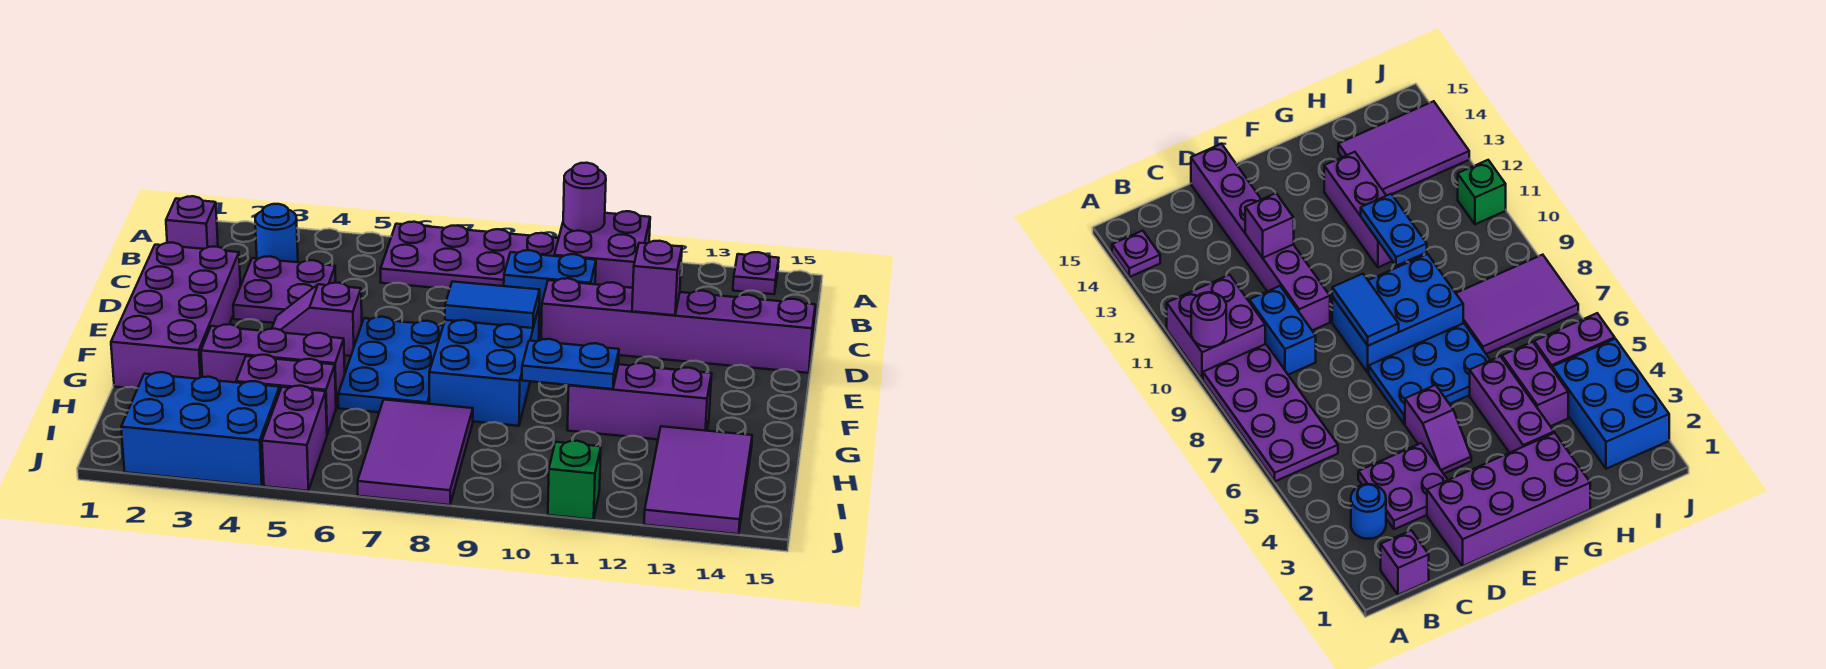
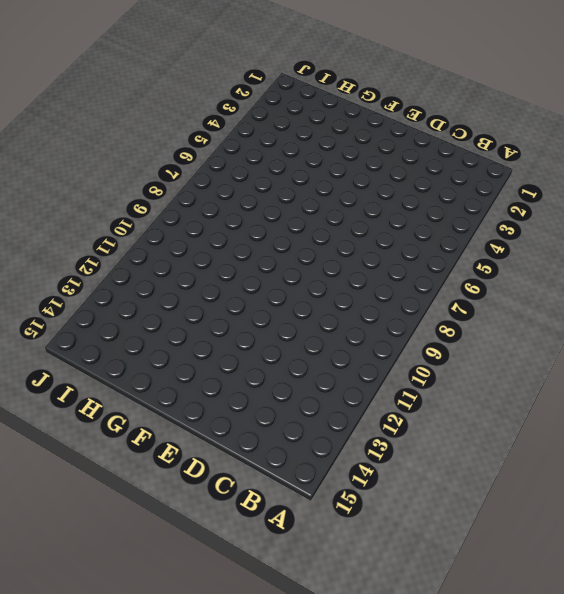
none -> purple plate A6:B9 level 1
none -> purple brick A10:B11 level 1
none -> purple plate A14 level 1

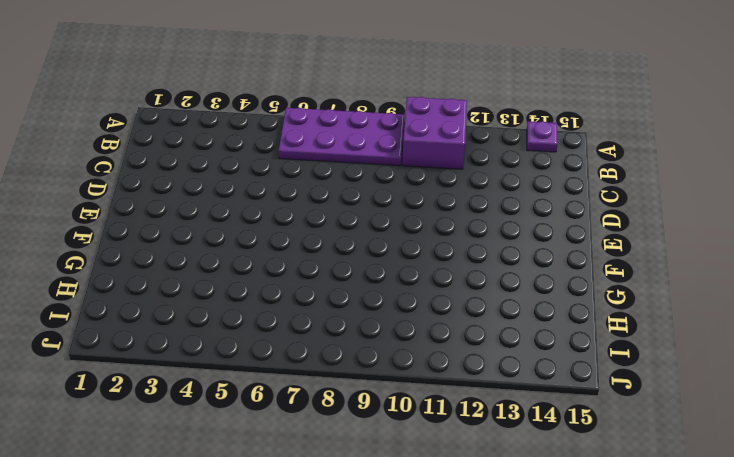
none -> purple brick B1 level 1
none -> blue round brick B3 level 1
none -> purple plate C3:D4 level 1

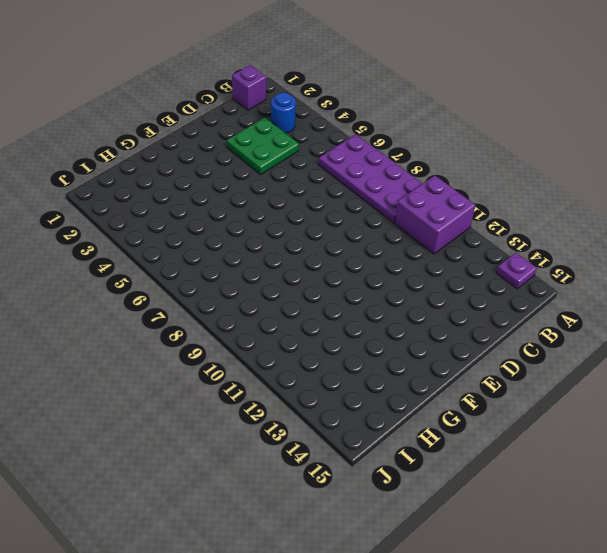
green plate C3:D4 level 1 -> purple plate C3:D4 level 1
none -> blue brick C9:C10 level 1
none -> purple brick D1:G2 level 1
none -> purple brick D10:D15 level 1

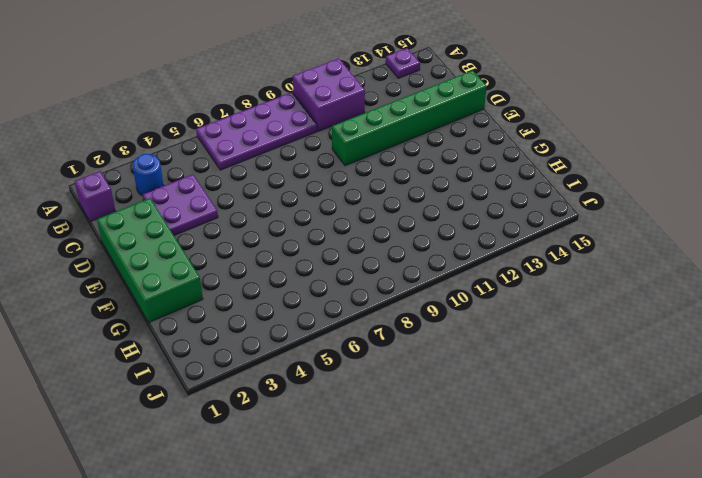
green brick D1:G2 level 1 -> purple brick D1:G2 level 1
green brick D10:D15 level 1 -> purple brick D10:D15 level 1
none -> blue brick C9:C10 level 1
none -> purple slope E4:E5 level 1 top 5
none -> blue plate E6:G7 level 1

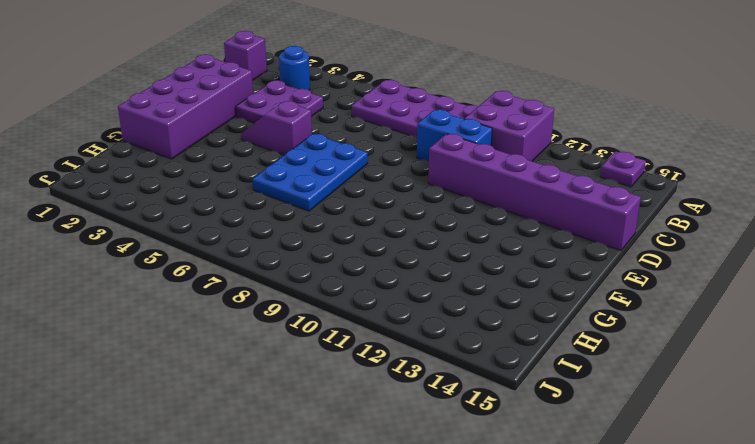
none -> blue brick E8:G9 level 1
none -> purple brick G3:G5 level 1
none -> purple brick G11:G13 level 1

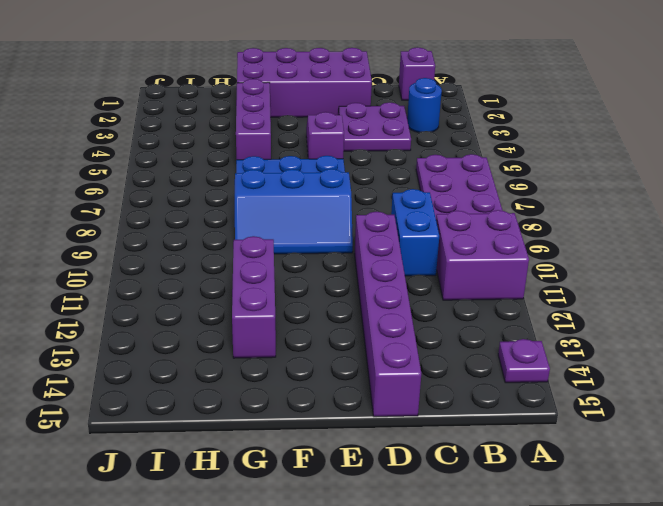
blue slope E8:G9 level 1 top 8 -> blue brick E8:G9 level 1
none -> purple brick H4:H5 level 1
none -> purple tile H7:J8 level 1
none -> purple tile H13:J14 level 1

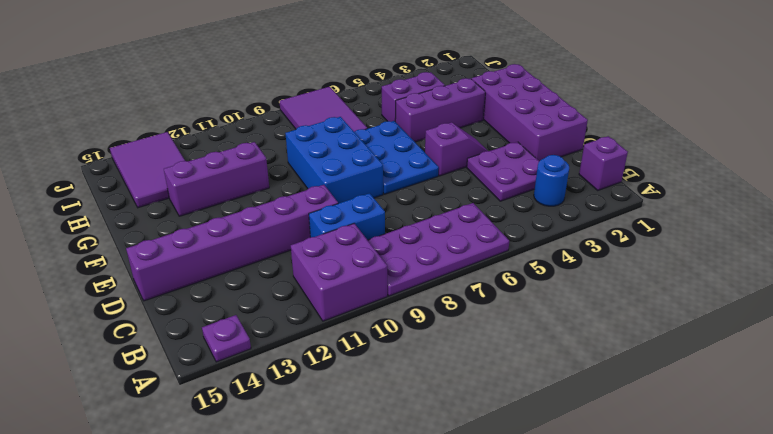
none -> blue brick I2:J4 level 1
none -> purple brick I5:J5 level 1
none -> green brick J11 level 1

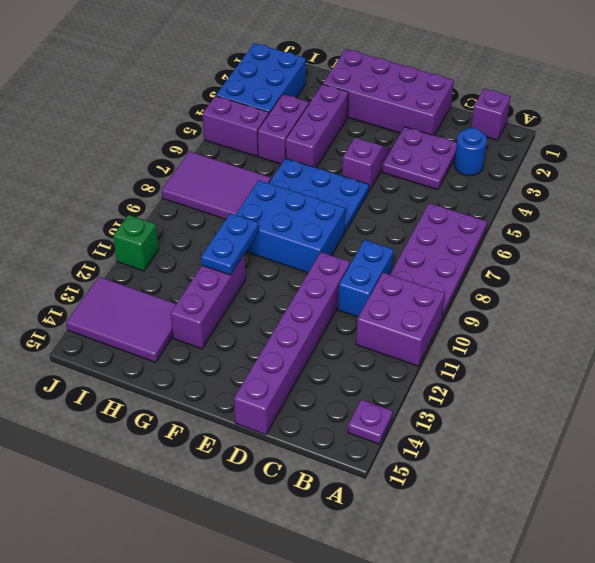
none -> purple round brick A10 level 2
none -> purple brick D12 level 2
none -> blue tile E8:E9 level 2

